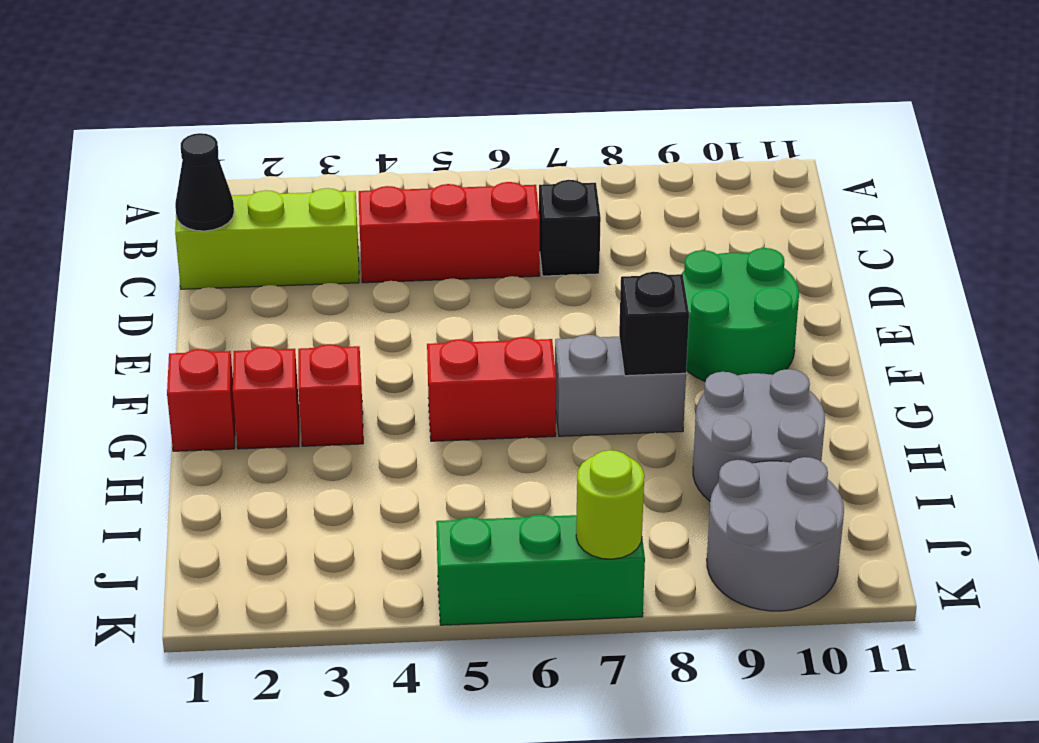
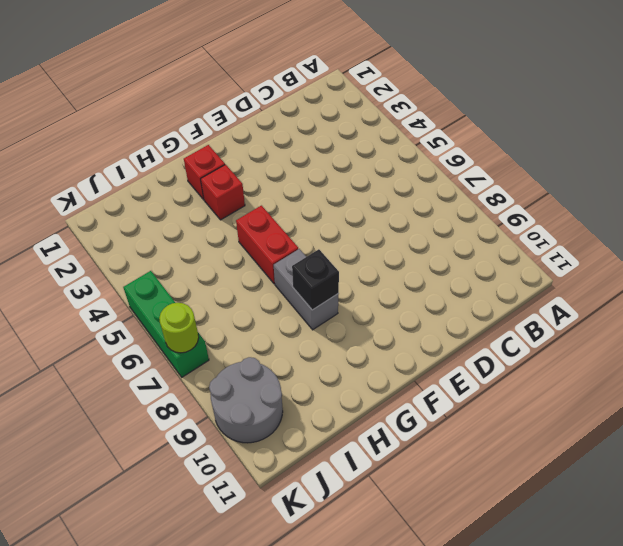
none -> lime brick C1:C3 level 1
none -> red brick C4:C6 level 1
none -> black brick C7 level 1

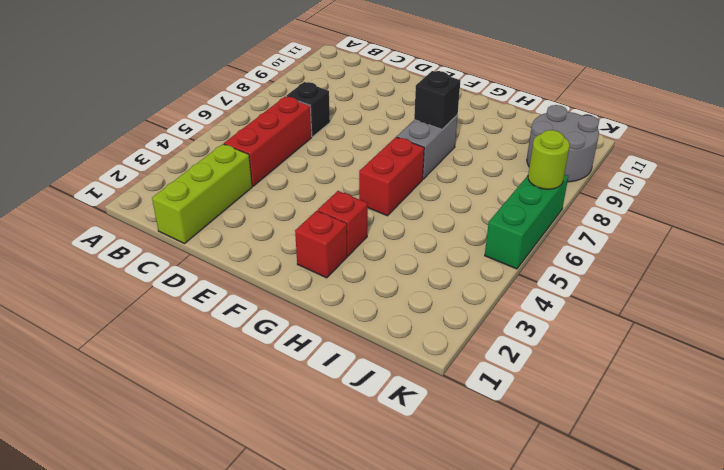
none -> green round brick E9:F10 level 1
none -> red brick G1 level 1
none -> grey round brick H9:I10 level 1

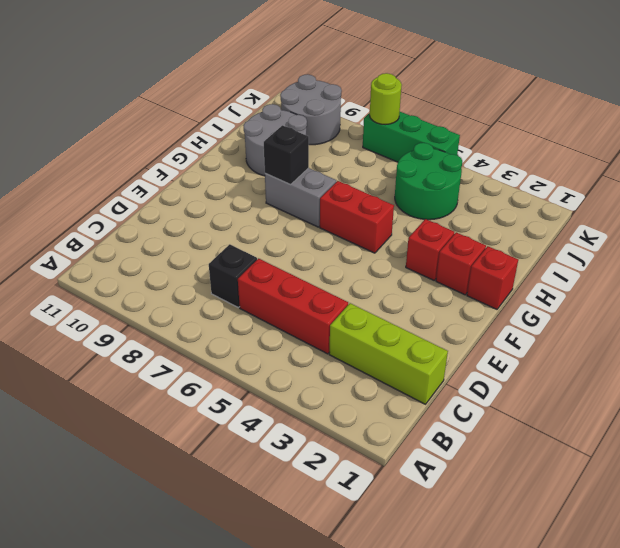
green round brick I4:J5 level 1 -> green round brick E9:F10 level 1
none -> black cone C1 level 2

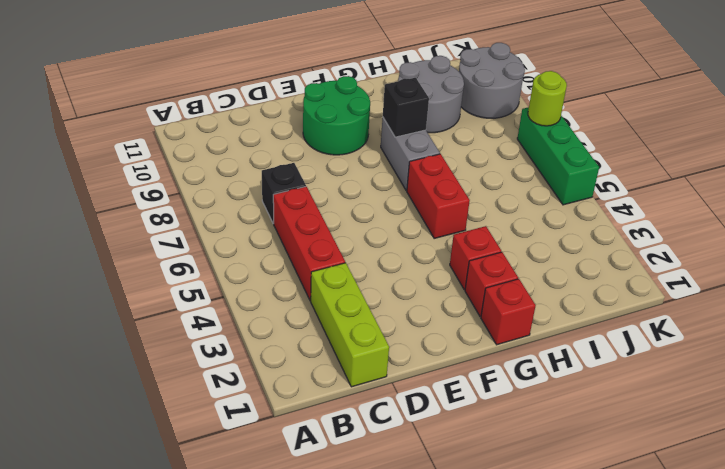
none -> black cone C1 level 2

